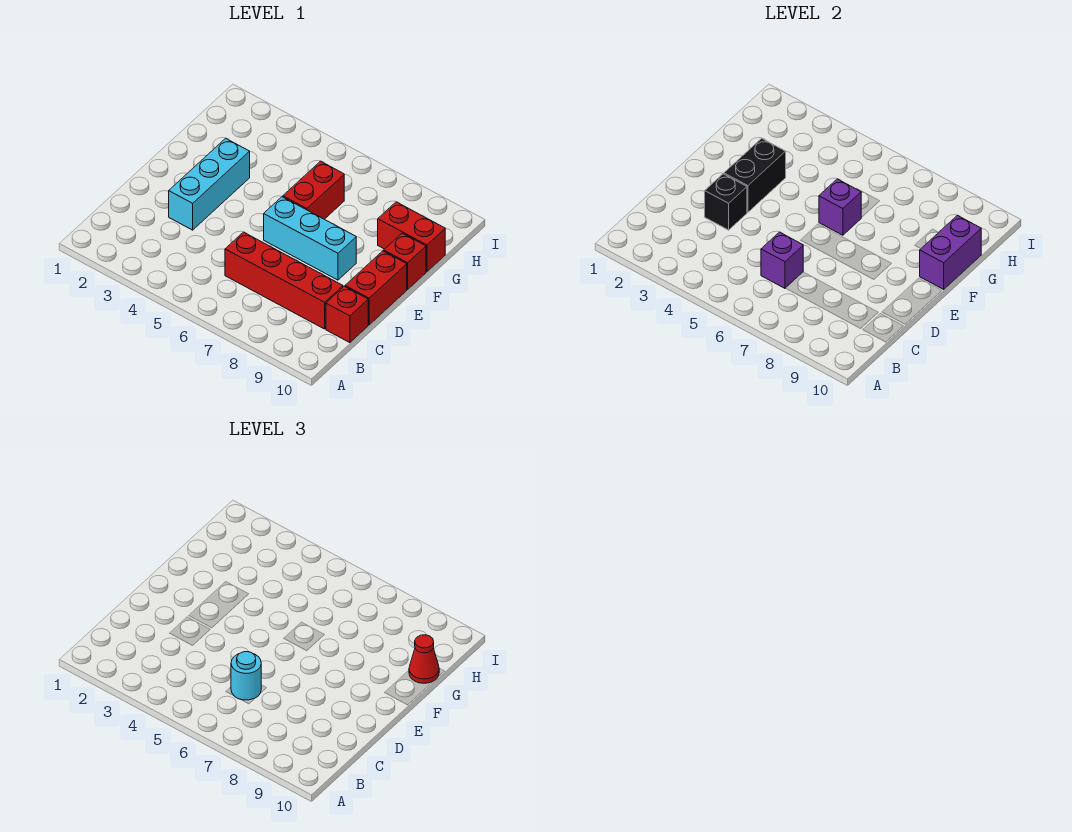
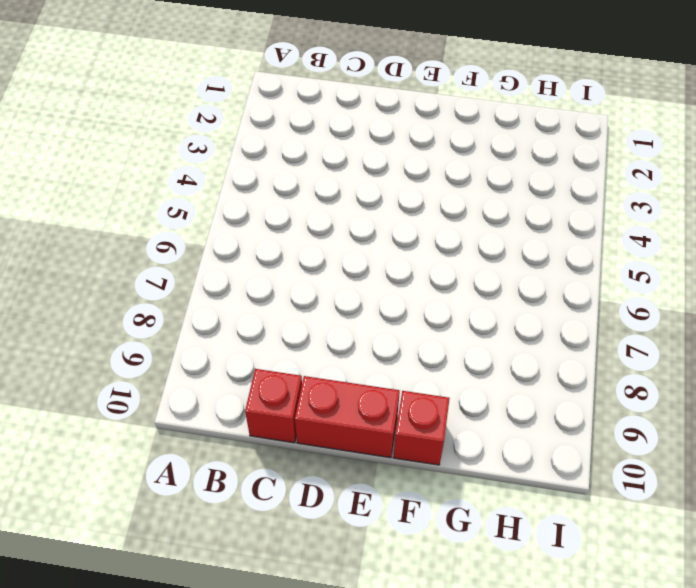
none -> red brick C6:C9 level 1
none -> cyan brick D3:F3 level 1
none -> cyan brick E6:E8 level 1

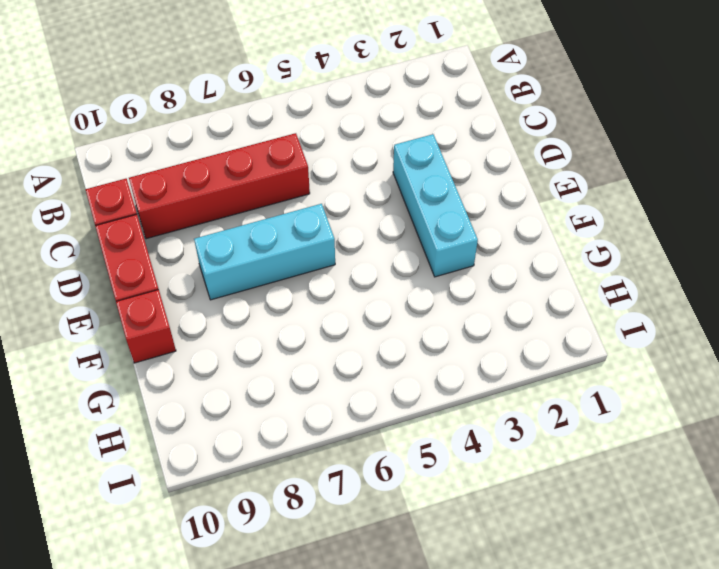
none -> red brick F6:G6 level 1
none -> red brick G9:G10 level 1
none -> purple brick C6 level 2

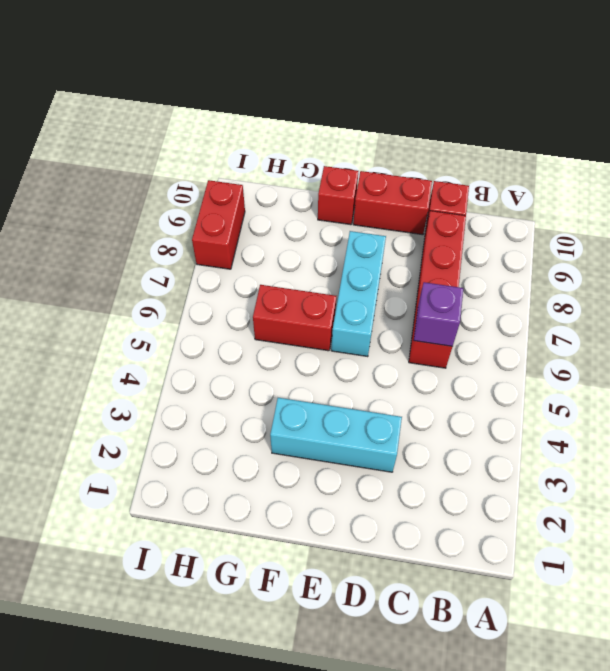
red brick I8:I9 level 1 -> red brick G9:G10 level 1
none -> black brick D3 level 2
none -> black brick E3:F3 level 2
none -> purple brick F6 level 2

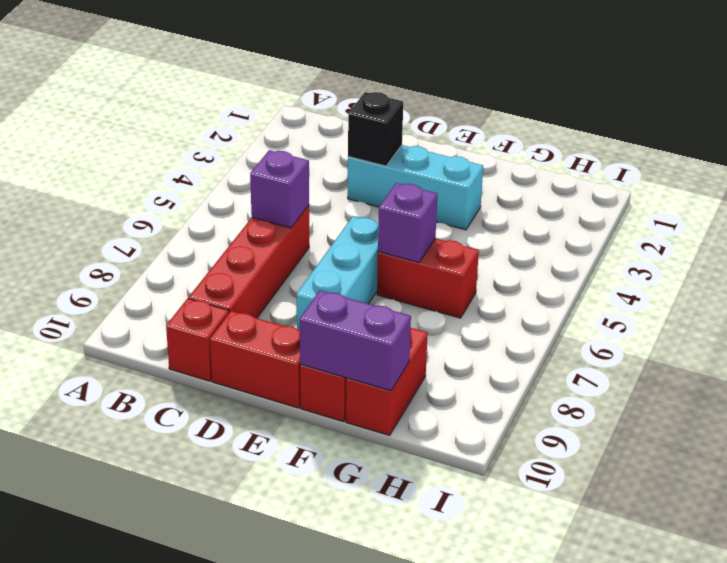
none -> black brick E3:F3 level 2
none -> cyan round brick C6 level 3
none -> red cone G10 level 3

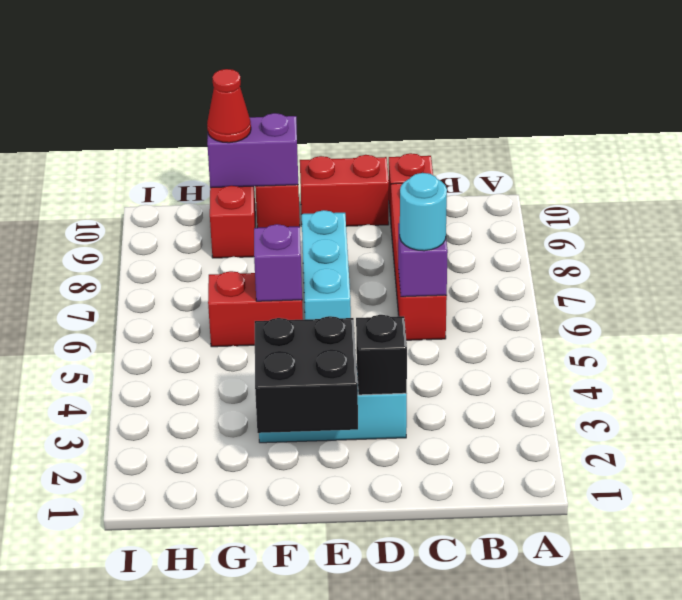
black brick E2:F3 level 2 -> black brick E3:F3 level 2

